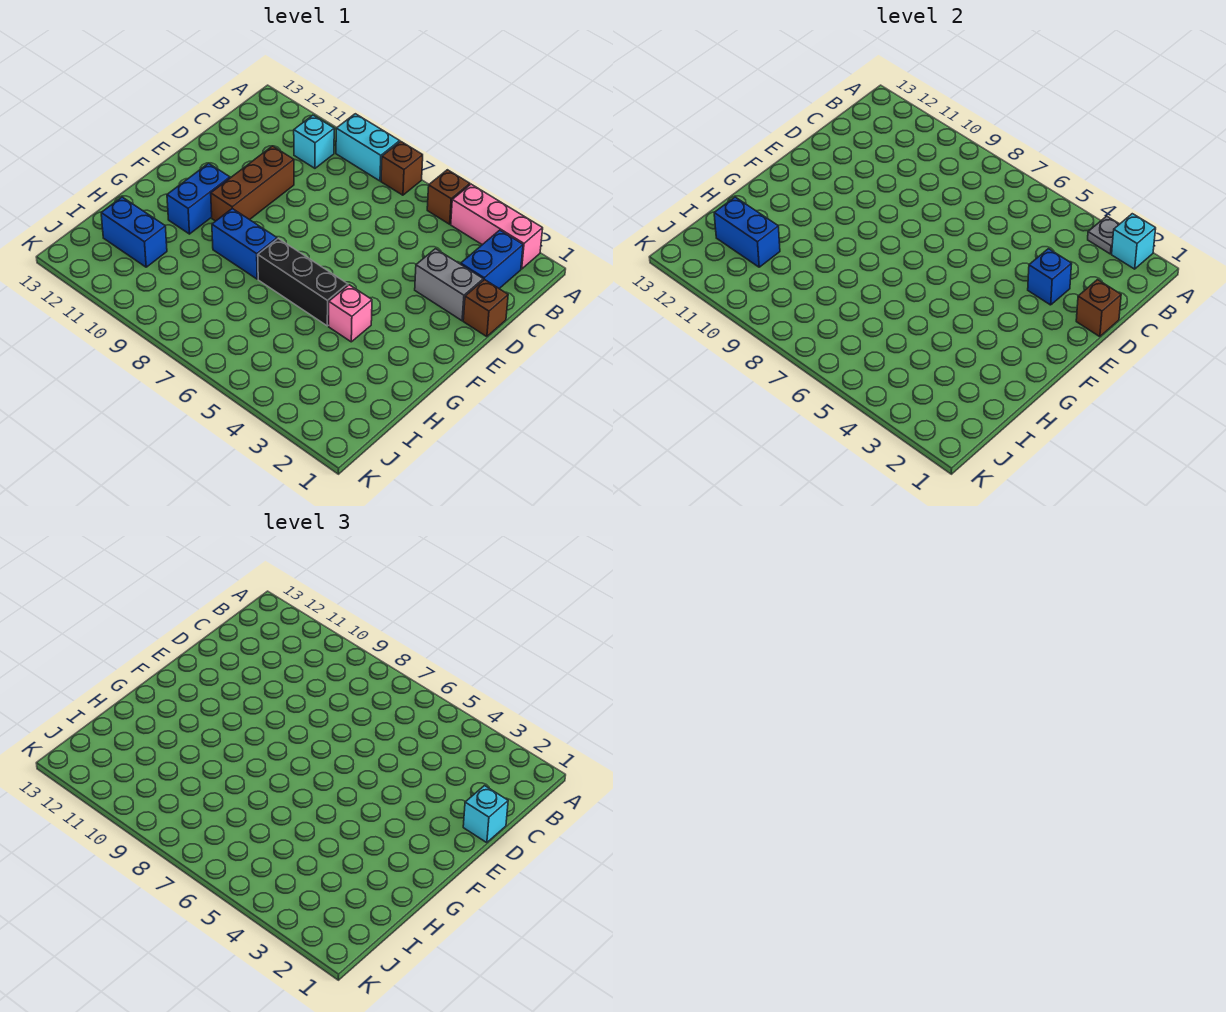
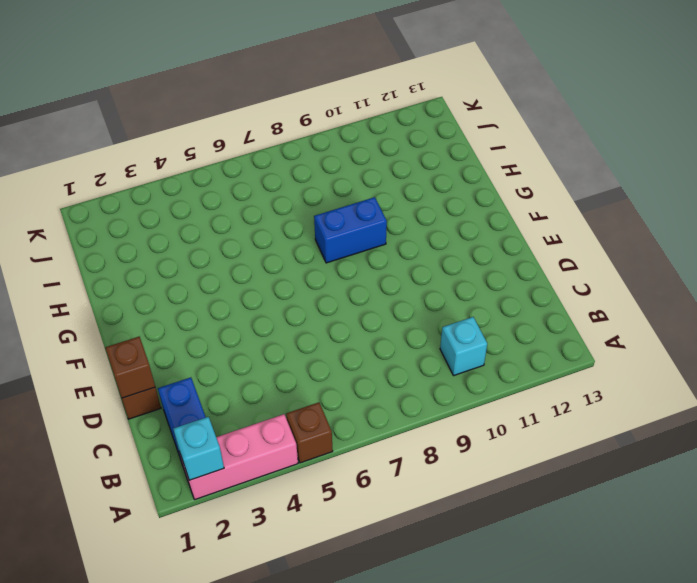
none -> brown brick A7 level 1
none -> cyan brick A8:A9 level 1
none -> grey brick D2:D3 level 1

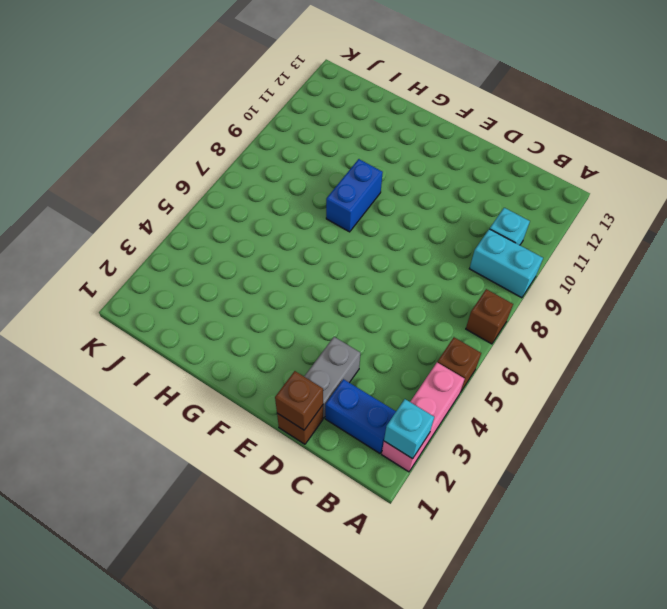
cyan brick A9:B9 level 1 -> cyan brick A8:A9 level 1
none -> brown brick D10:F10 level 1
none -> blue brick F11:G11 level 1
none -> pink brick G4 level 1

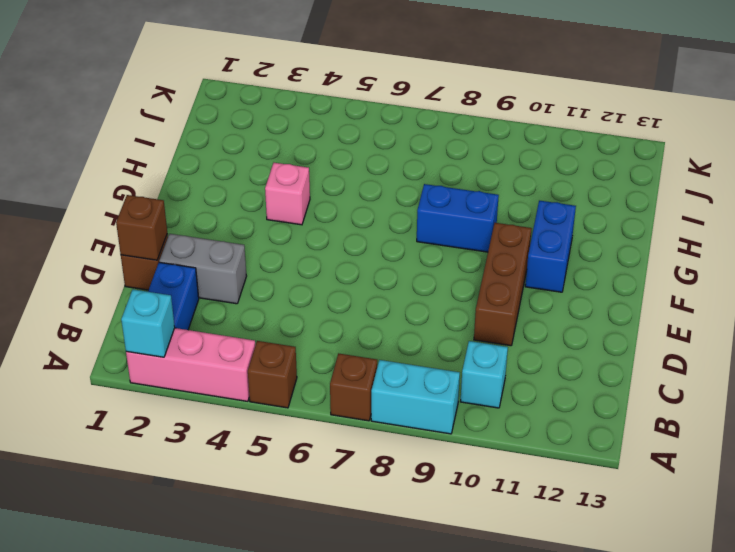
none -> black brick G5:G7 level 1
none -> blue brick I11:I12 level 1
none -> grey plate A3 level 2

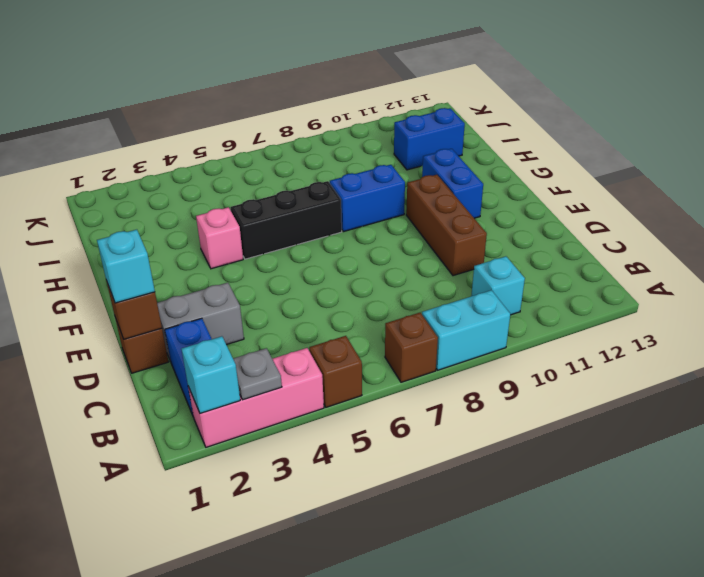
none -> blue brick D3 level 2
none -> blue brick I11:I12 level 2

